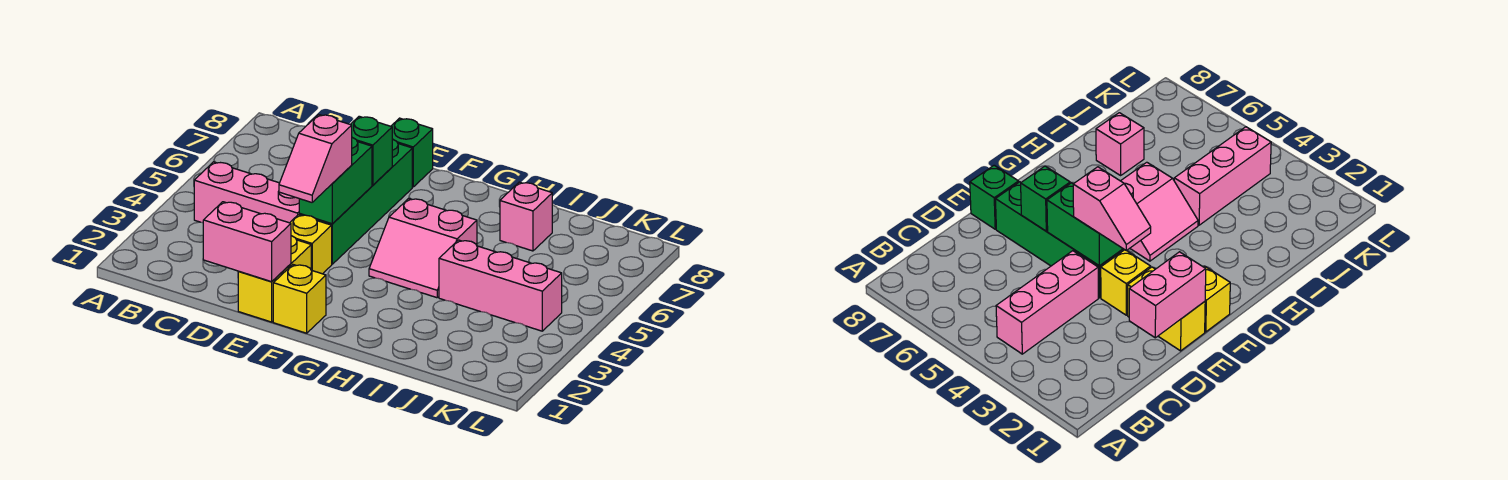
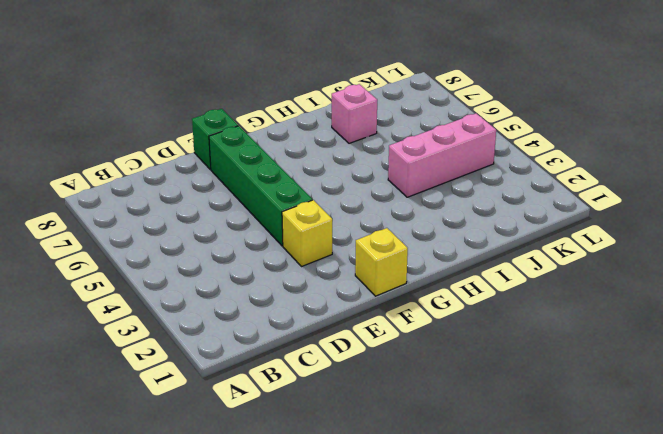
none -> pink brick B4:D4 level 1
none -> yellow brick E1:E2 level 1
none -> pink slope G4:H5 level 1 top 5

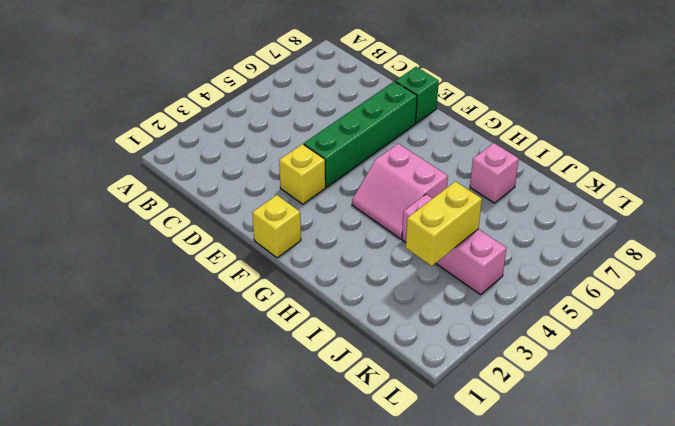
yellow brick J3:J4 level 2 -> yellow brick E1:E2 level 1
none -> pink brick B4:D4 level 1
none -> pink brick D1:E1 level 2
none -> green brick E4:E5 level 2

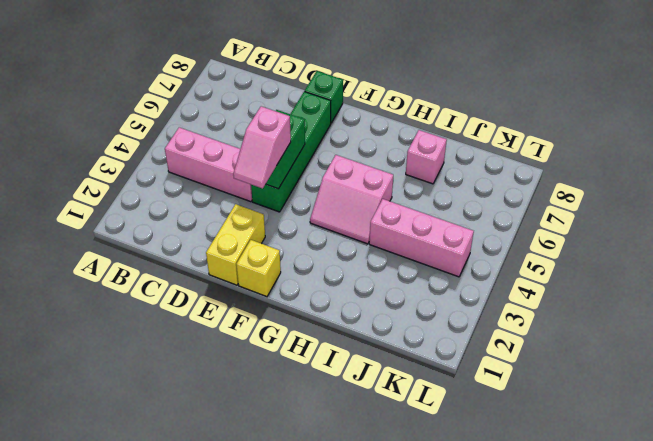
none -> yellow brick E3 level 1
none -> pink brick D1:E1 level 2
none -> green brick E6 level 2

